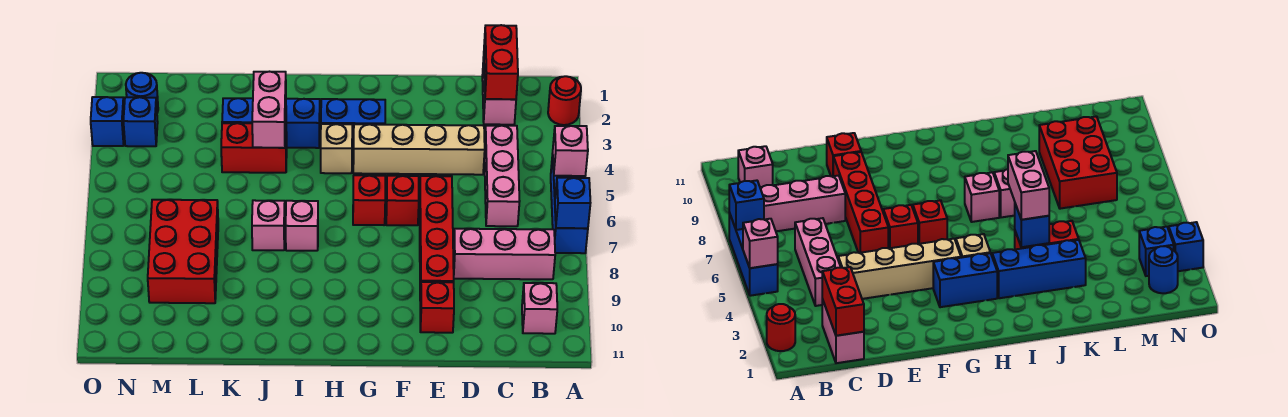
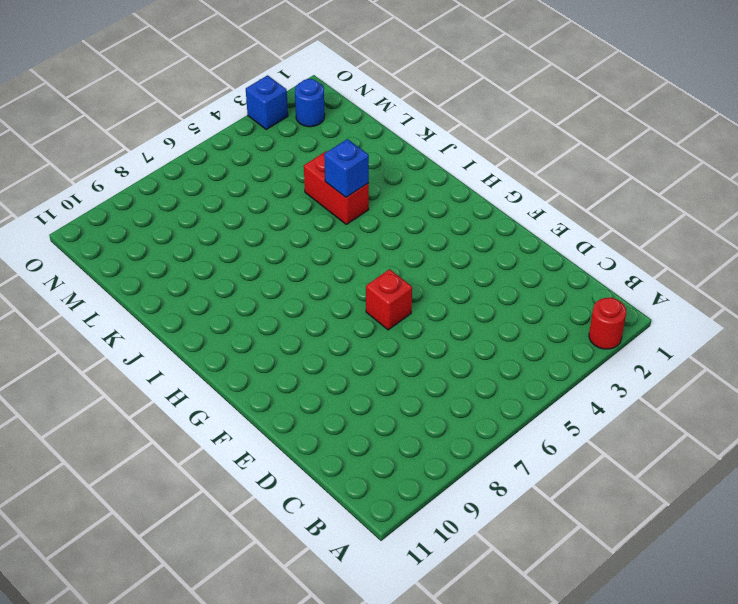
none -> blue brick A5:A7 level 1
none -> pink brick B8:D8 level 1
none -> pink brick B10 level 1

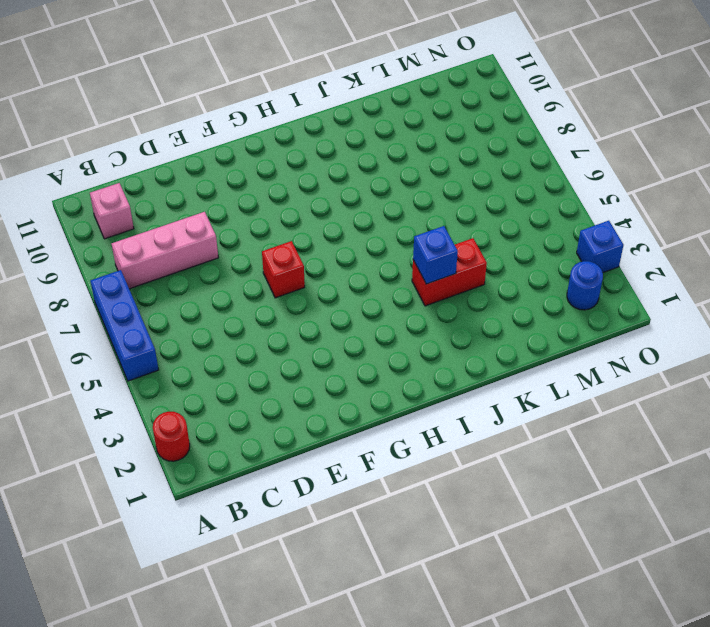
none -> pink brick C1:C2 level 1
none -> pink brick C4:C6 level 1
none -> tan brick D4:G4 level 1

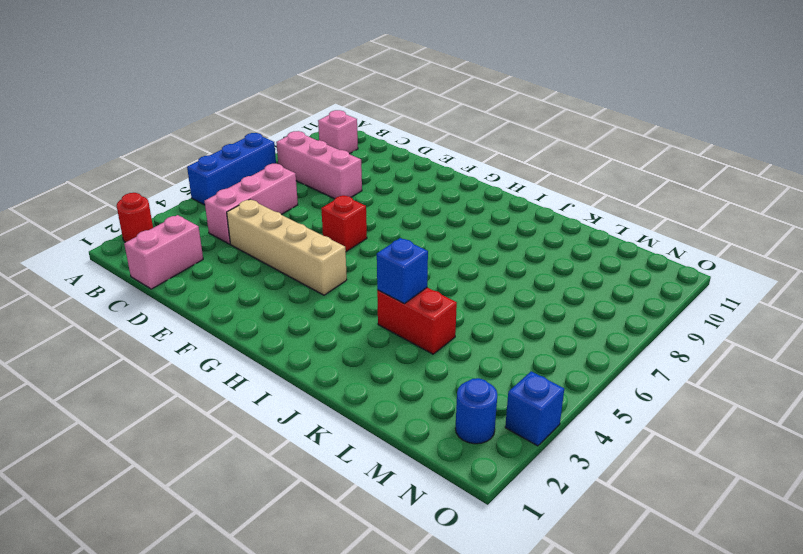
none -> red brick E6:E9 level 1
none -> red brick E10 level 1
none -> blue brick G3:H3 level 1

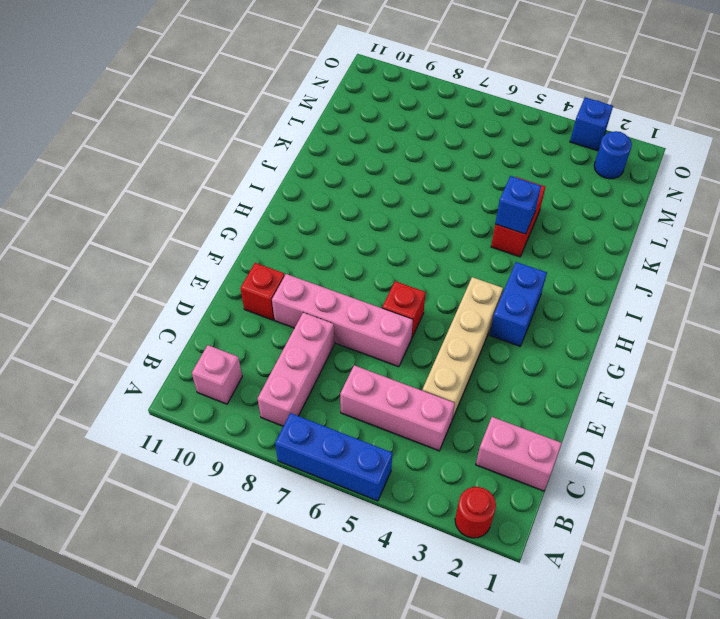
pink brick E6:E9 level 1 -> red brick E6:E9 level 1
none -> red brick G6 level 1
none -> tan brick H4 level 1
none -> blue brick I3:K3 level 1

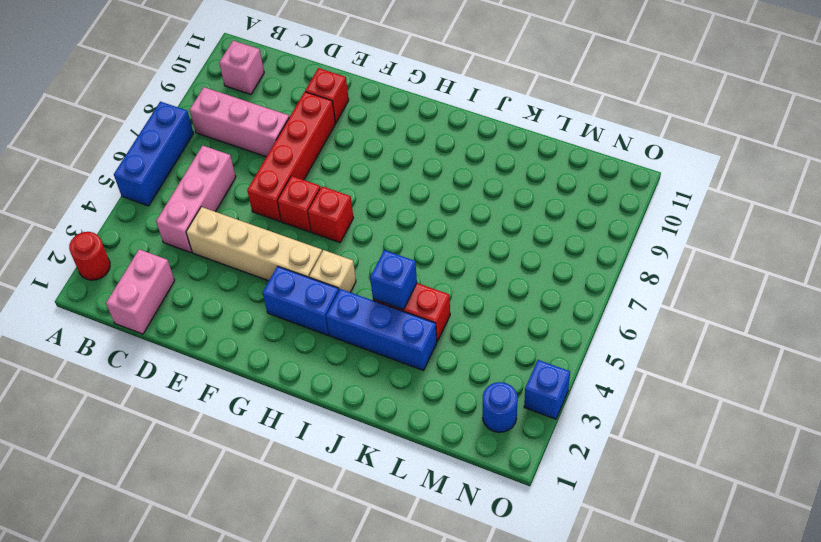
none -> pink brick I7 level 1
none -> pink brick J7 level 1
none -> red brick L7:M9 level 1

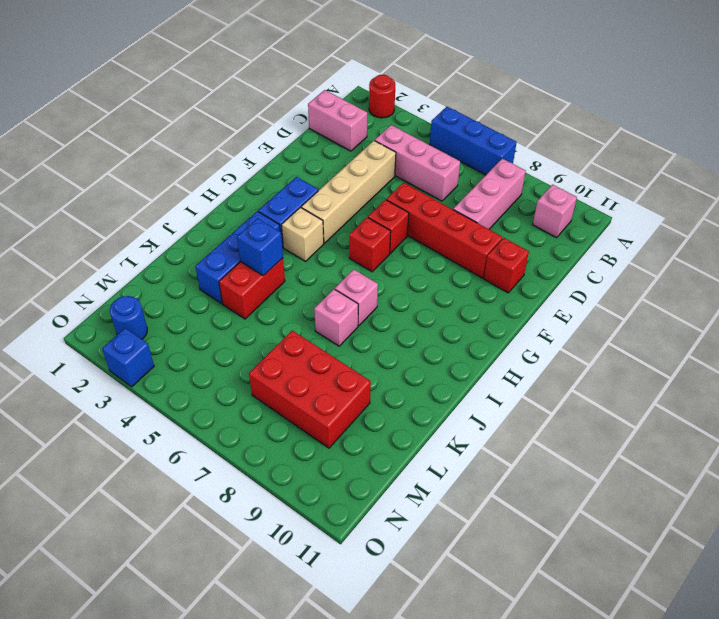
none -> blue brick N3 level 1
none -> pink brick A5 level 2
none -> blue brick A7 level 2

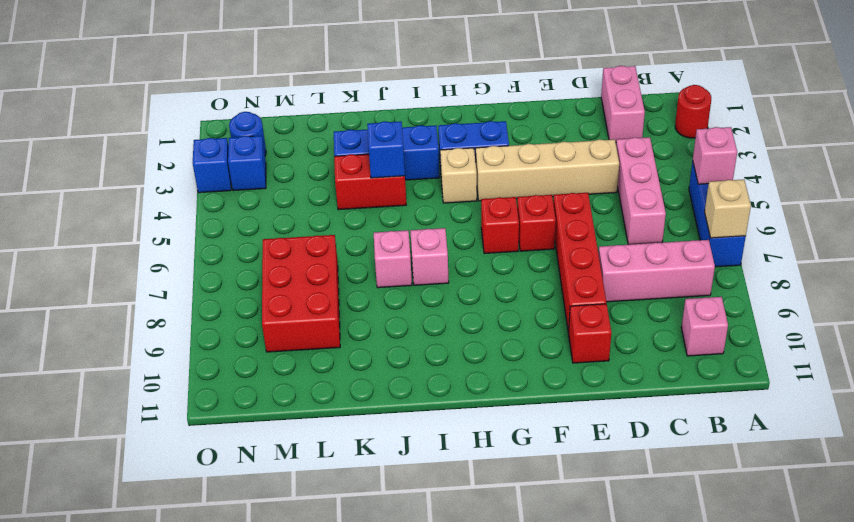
tan brick A7 level 2 -> blue brick A7 level 2
none -> red brick C1:C2 level 2
none -> pink brick J4:J5 level 3

